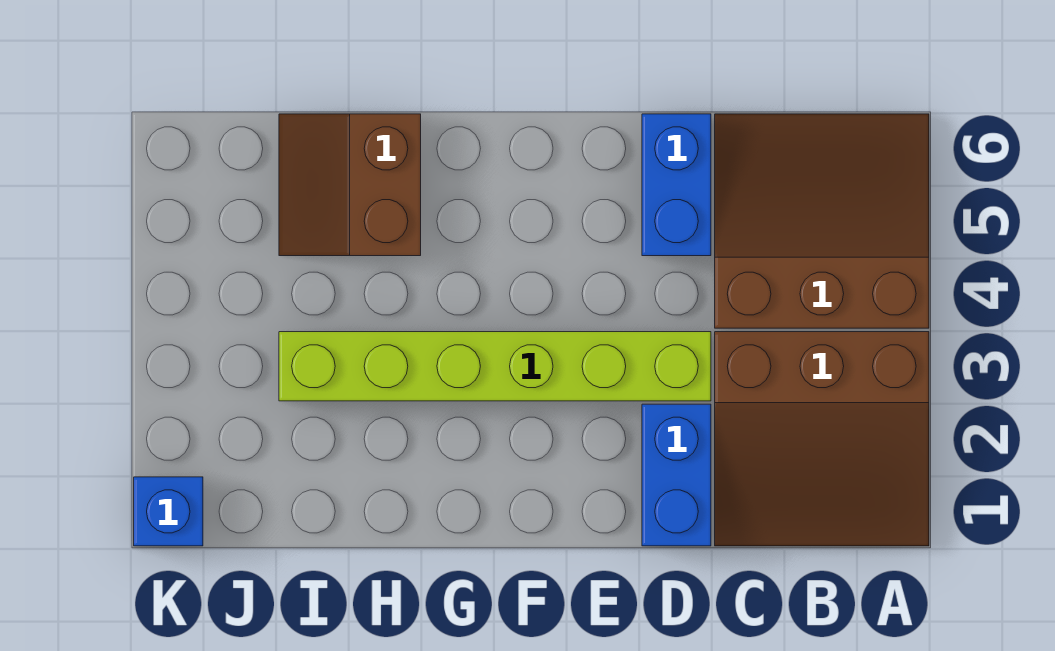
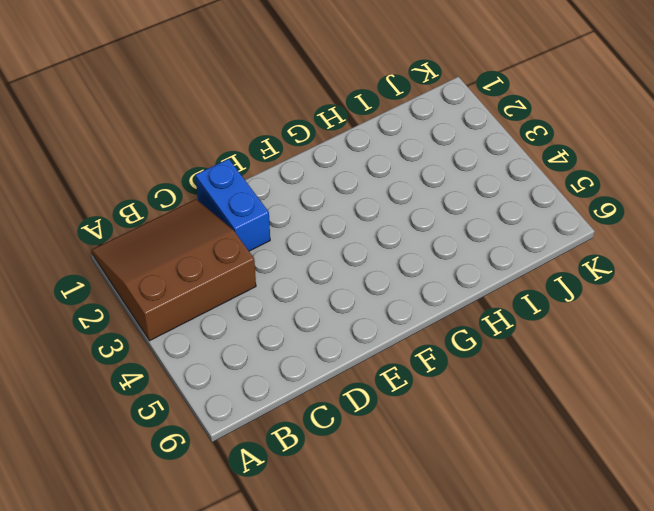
none -> brown slope A4:C6 level 1 top 4
none -> lime brick D3:I3 level 1

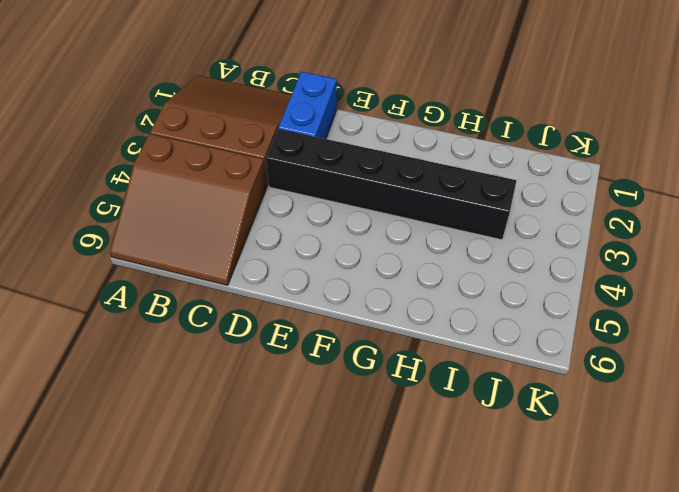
black brick D3:I3 level 1 -> lime brick D3:I3 level 1
none -> blue brick D5:D6 level 1
none -> brown slope H5:I6 level 1 top H

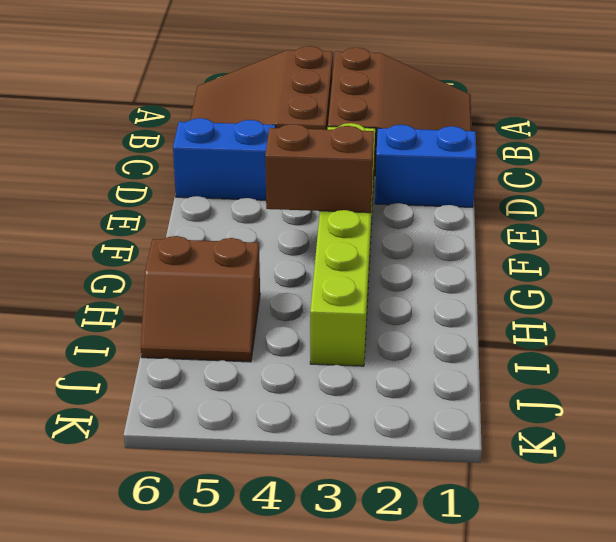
brown brick F3:F4 level 2 -> none
none -> blue brick K1 level 1

